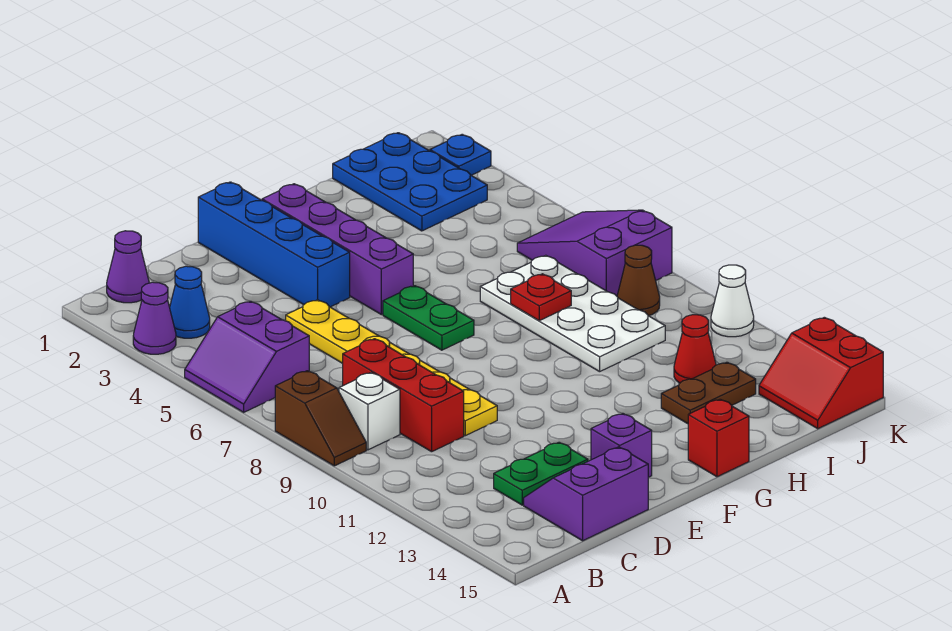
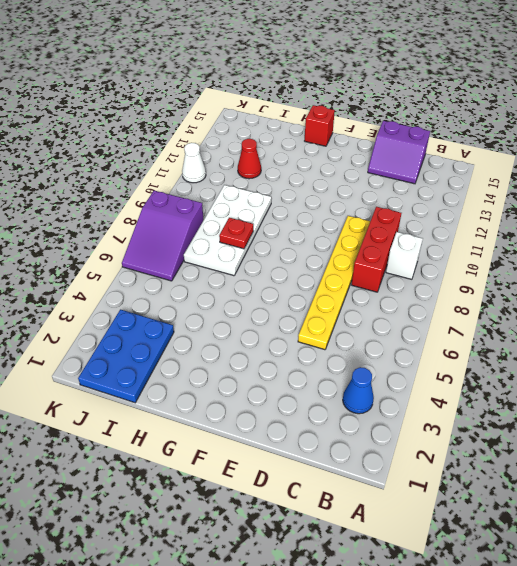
none -> purple cone A3 level 1
none -> purple slope A5:B6 level 1 top B
none -> brown slope A8:A9 level 1 top 8

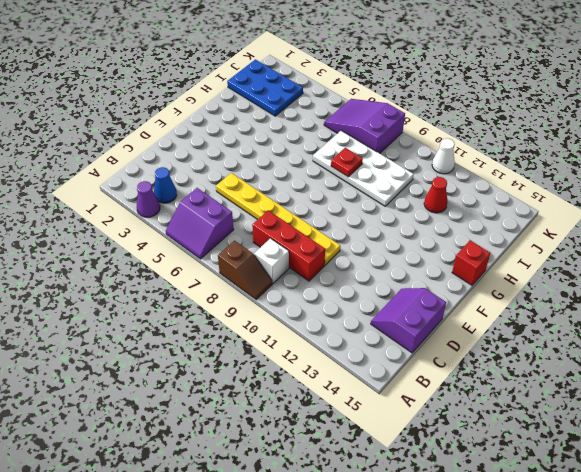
none -> purple cone B1 level 1
none -> green plate C13:D13 level 1
none -> blue brick E1:E4 level 1

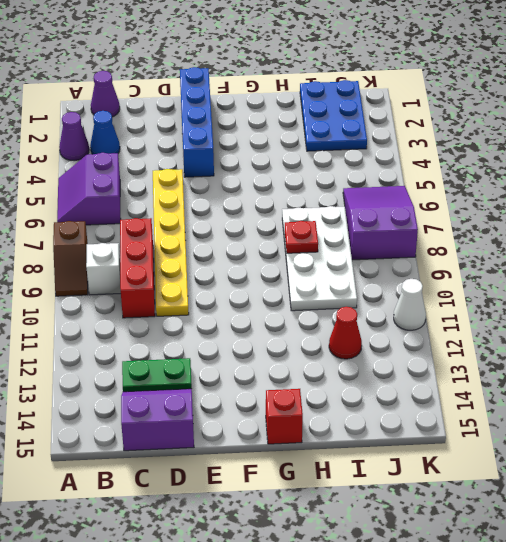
none -> purple brick E14 level 1
none -> purple brick F2:F5 level 1
none -> green plate F6:F7 level 1

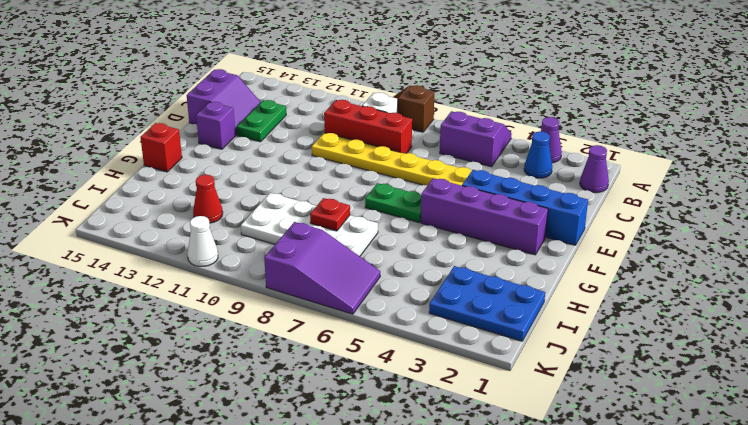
none -> brown plate H13:I13 level 1
none -> brown cone J9 level 1
none -> red slope J14:K15 level 1 top K

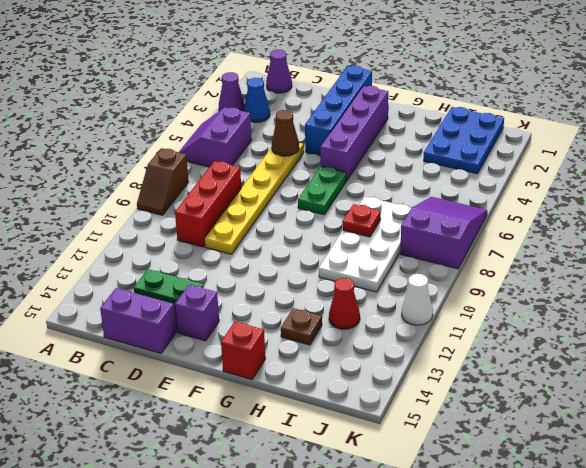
brown cone D5 level 2 -> brown cone J9 level 1
brown plate H13 level 1 -> brown plate H13:I13 level 1
none -> white brick B9 level 1
none -> red slope J14:K15 level 1 top K
none -> blue plate K2 level 1

